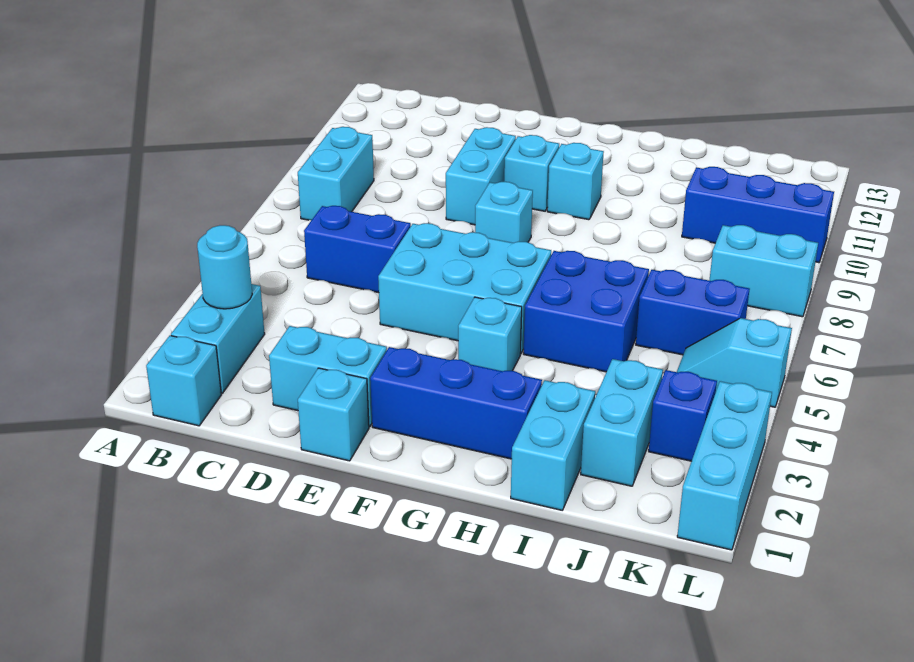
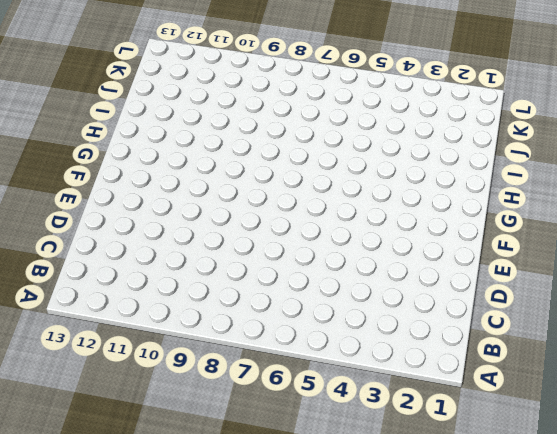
none -> cyan brick B1 level 1
none -> cyan brick B2:B3 level 1
none -> cyan brick B8:B9 level 1

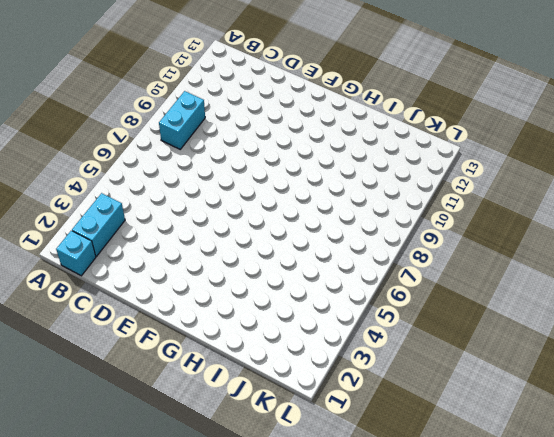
none -> blue brick C6:D6 level 1
none -> cyan brick D2:E2 level 1
none -> cyan brick E1 level 1

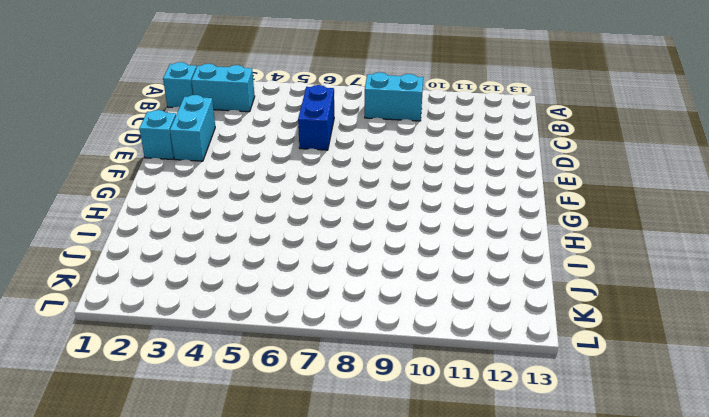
none -> cyan brick E5:G6 level 1
none -> cyan brick E9:E10 level 1
none -> blue brick F2:H2 level 1

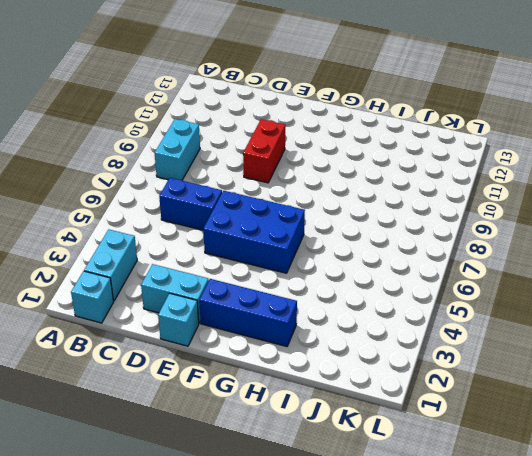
blue brick E5:G6 level 1 -> cyan brick E5:G6 level 1
red brick E9:E10 level 1 -> cyan brick E9:E10 level 1
none -> cyan brick F8 level 1
none -> cyan brick F10 level 1
none -> cyan brick G4 level 1

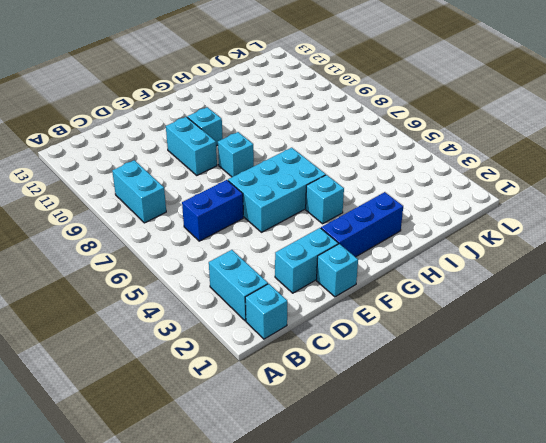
none -> cyan brick G10 level 1
none -> blue brick H5:I6 level 1
none -> cyan brick I1:I2 level 1

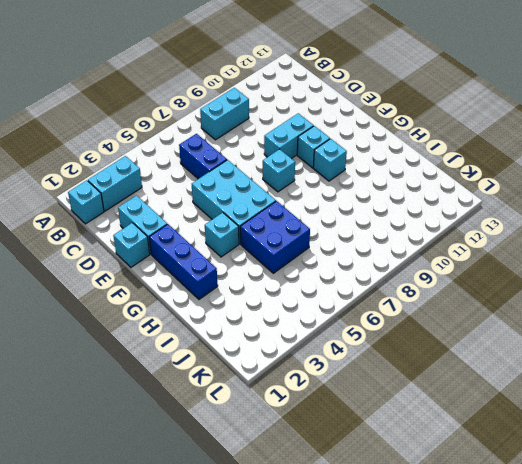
none -> cyan brick I1:I2 level 1
none -> cyan brick J2:J3 level 1
none -> blue brick J6:K6 level 1

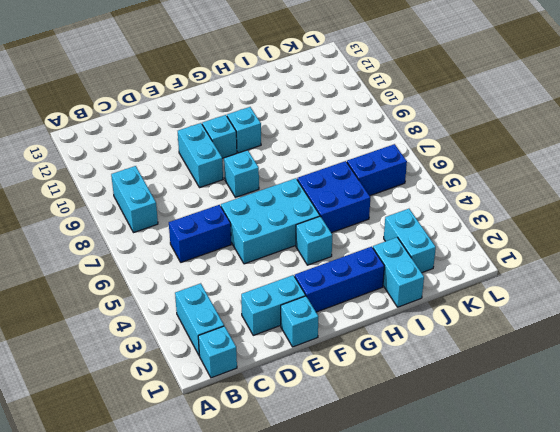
none -> blue brick J10:L10 level 1
none -> blue brick K3 level 1
none -> cyan slope K5:L5 level 1 top L

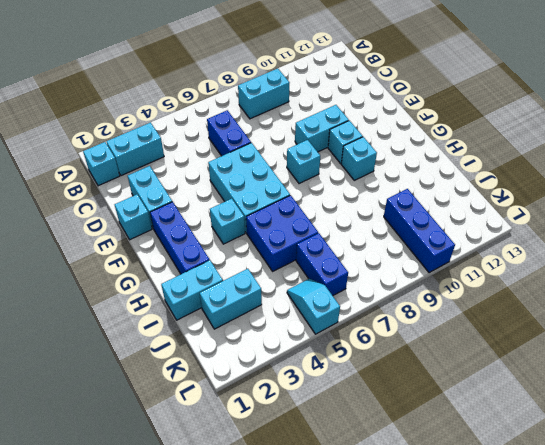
none -> blue brick K3 level 1
none -> cyan brick K8:L8 level 1
none -> cyan brick L1:L3 level 1

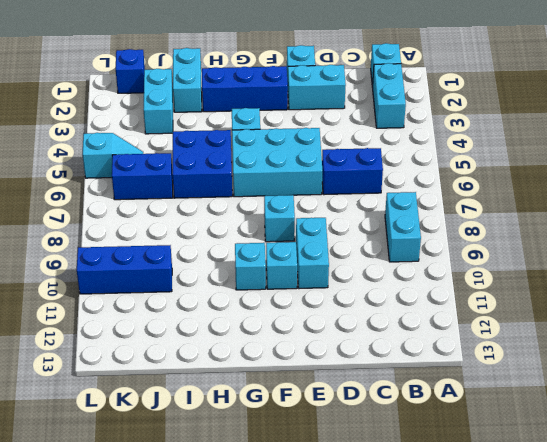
blue brick K1 level 1 -> blue brick K3 level 1
none -> cyan brick K8:L8 level 1
none -> cyan brick L1:L3 level 1
none -> cyan round brick B3 level 2

